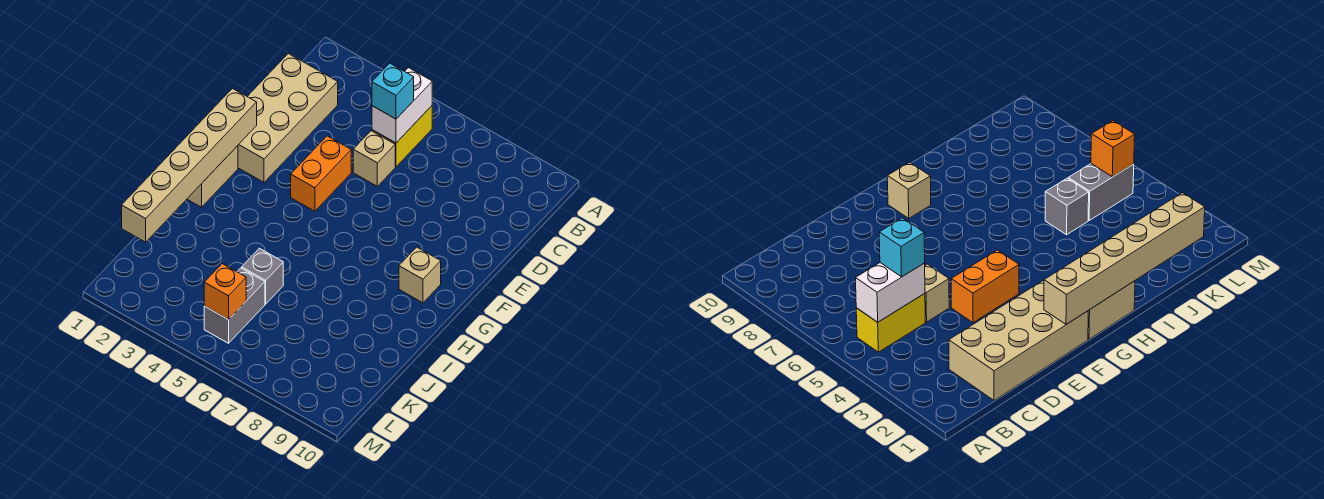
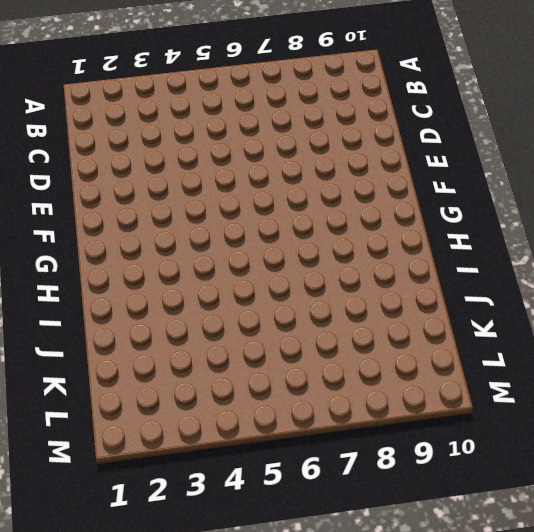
none -> yellow brick B5:C5 level 1
none -> tan brick C1:F2 level 1
none -> tan brick D5 level 1

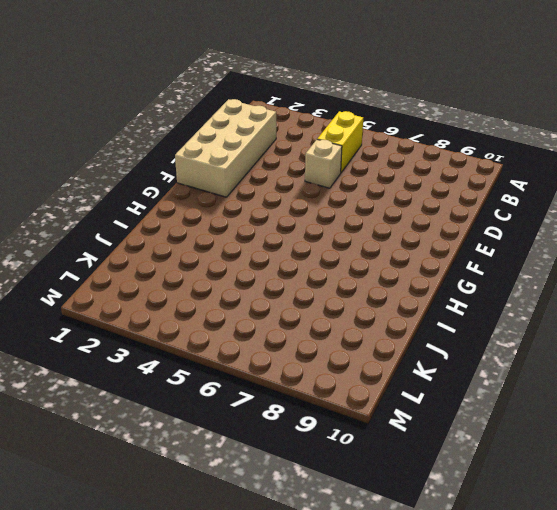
none -> orange brick E4:F4 level 1
none -> tan brick G1:H1 level 1
none -> tan brick G9 level 1

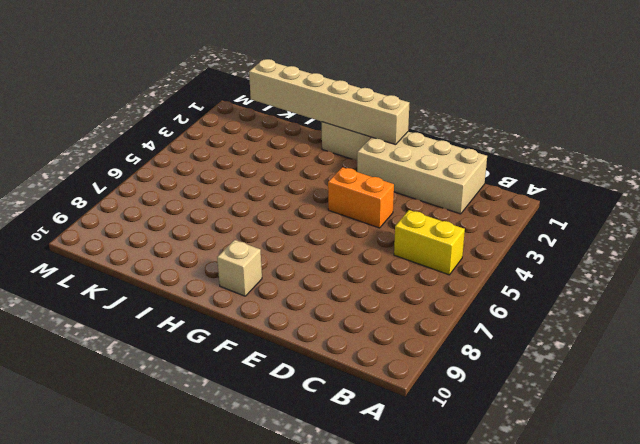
none -> tan brick D5 level 1
none -> grey brick J5 level 1
none -> grey brick K5:L5 level 1

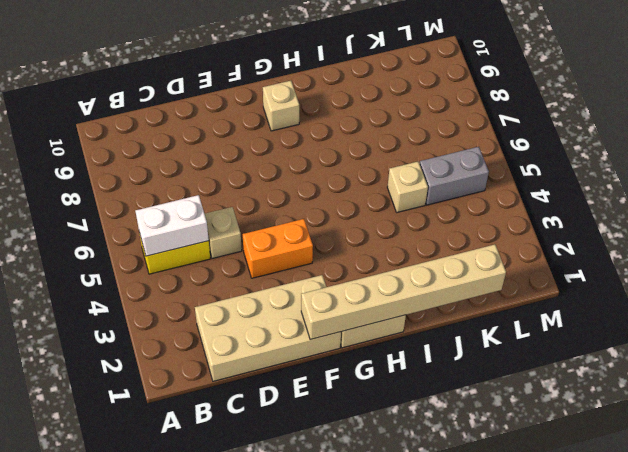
tan brick J5 level 1 -> grey brick J5 level 1
none -> orange brick L5 level 2
none -> cyan brick C5 level 3

